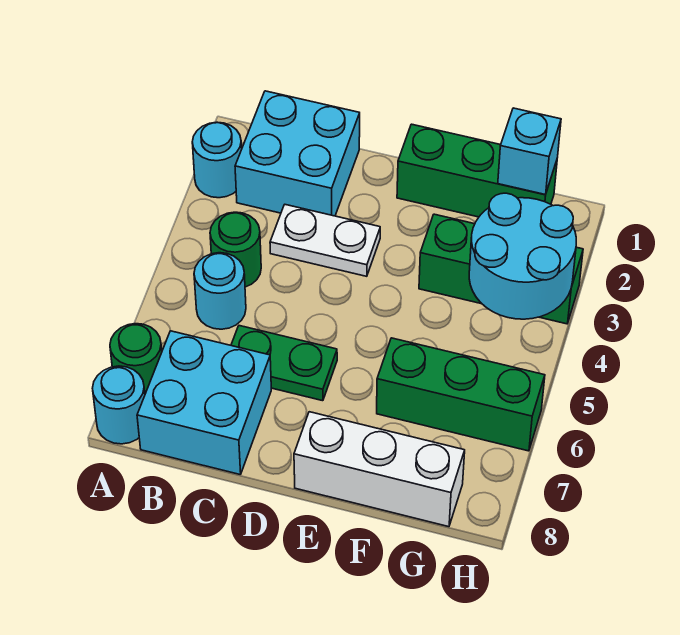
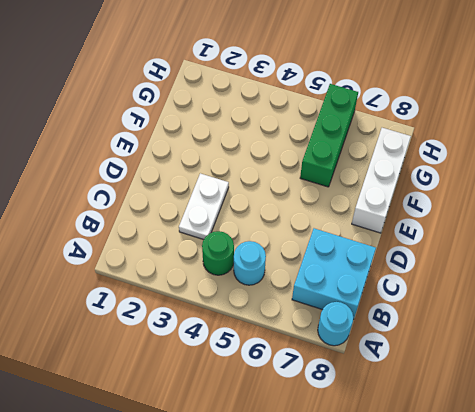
none -> cyan round brick A2 level 1
none -> green round brick A7 level 1
none -> cyan brick B1:C2 level 1

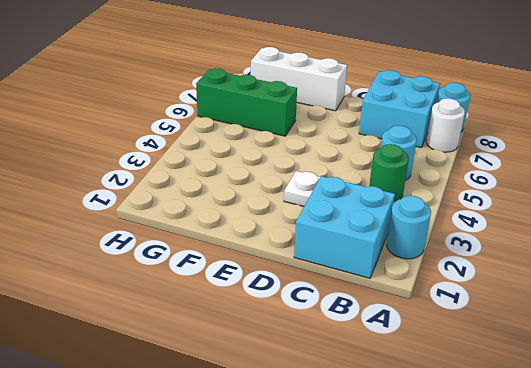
white round brick A7 level 1 -> green round brick A7 level 1
none -> green plate C6:D6 level 1
none -> green brick E1:G1 level 1
none -> green brick F3:H3 level 1

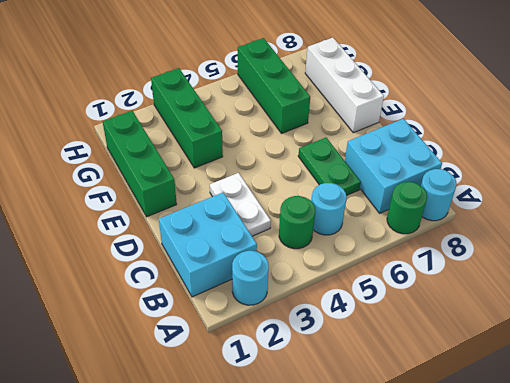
none -> cyan brick G1 level 2
none -> cyan round brick G3:H4 level 2

